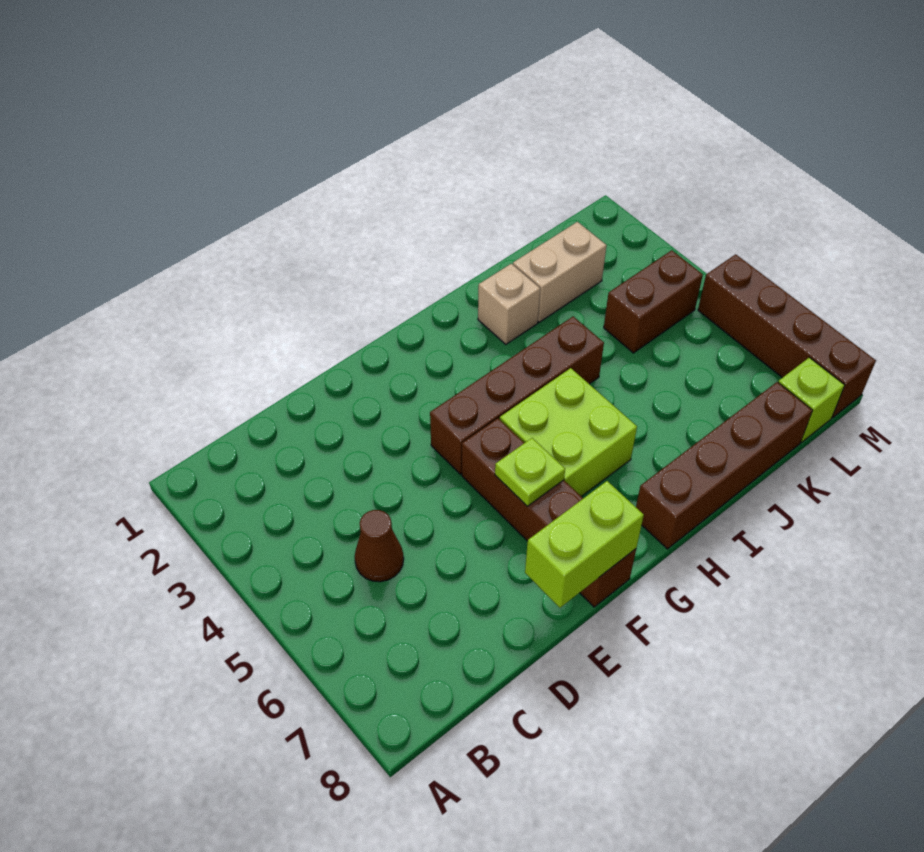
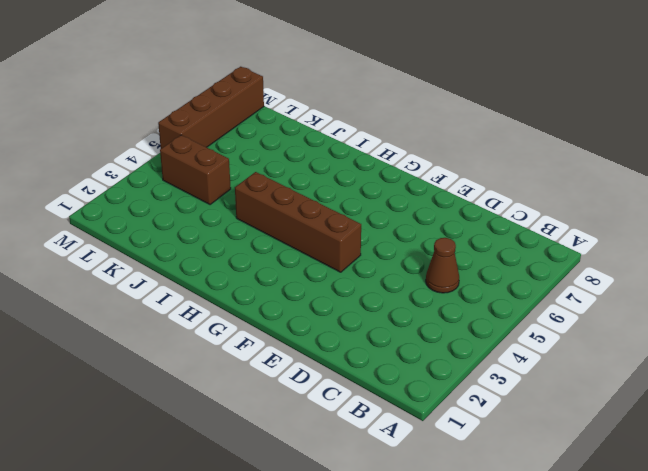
none -> brown brick F5:F8 level 1
none -> lime brick G5:H6 level 1
none -> brown brick H8:K8 level 1

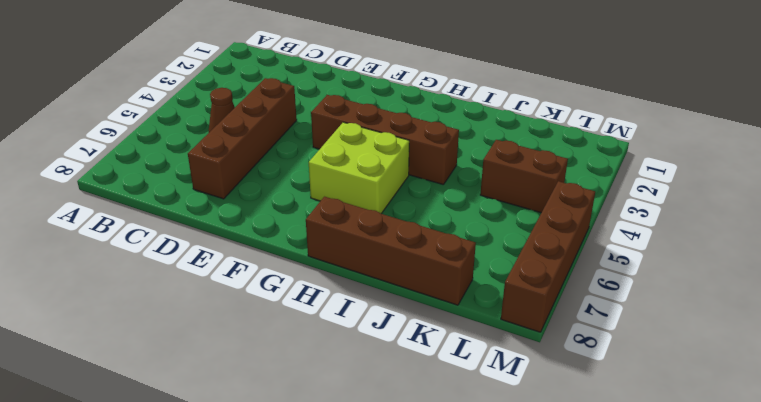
brown brick D4:D7 level 1 -> brown brick F5:F8 level 1
none -> tan brick I2 level 1
none -> tan brick J2:K2 level 1
none -> lime brick L8 level 1

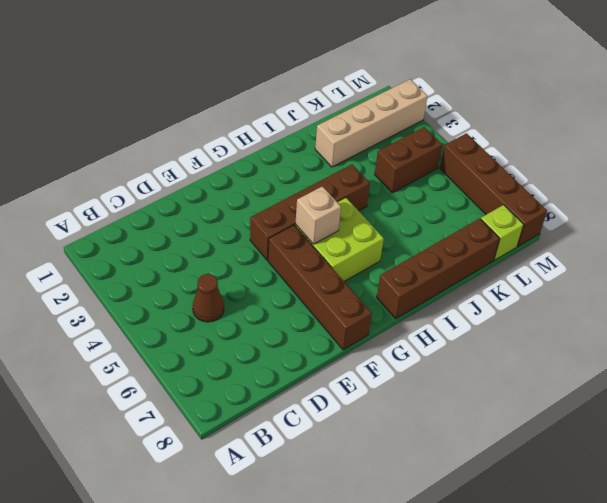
tan brick G5 level 2 -> tan brick I2 level 1
tan brick J2:M2 level 1 -> tan brick J2:K2 level 1
none -> lime brick E8:F8 level 2
none -> lime plate F6 level 2

